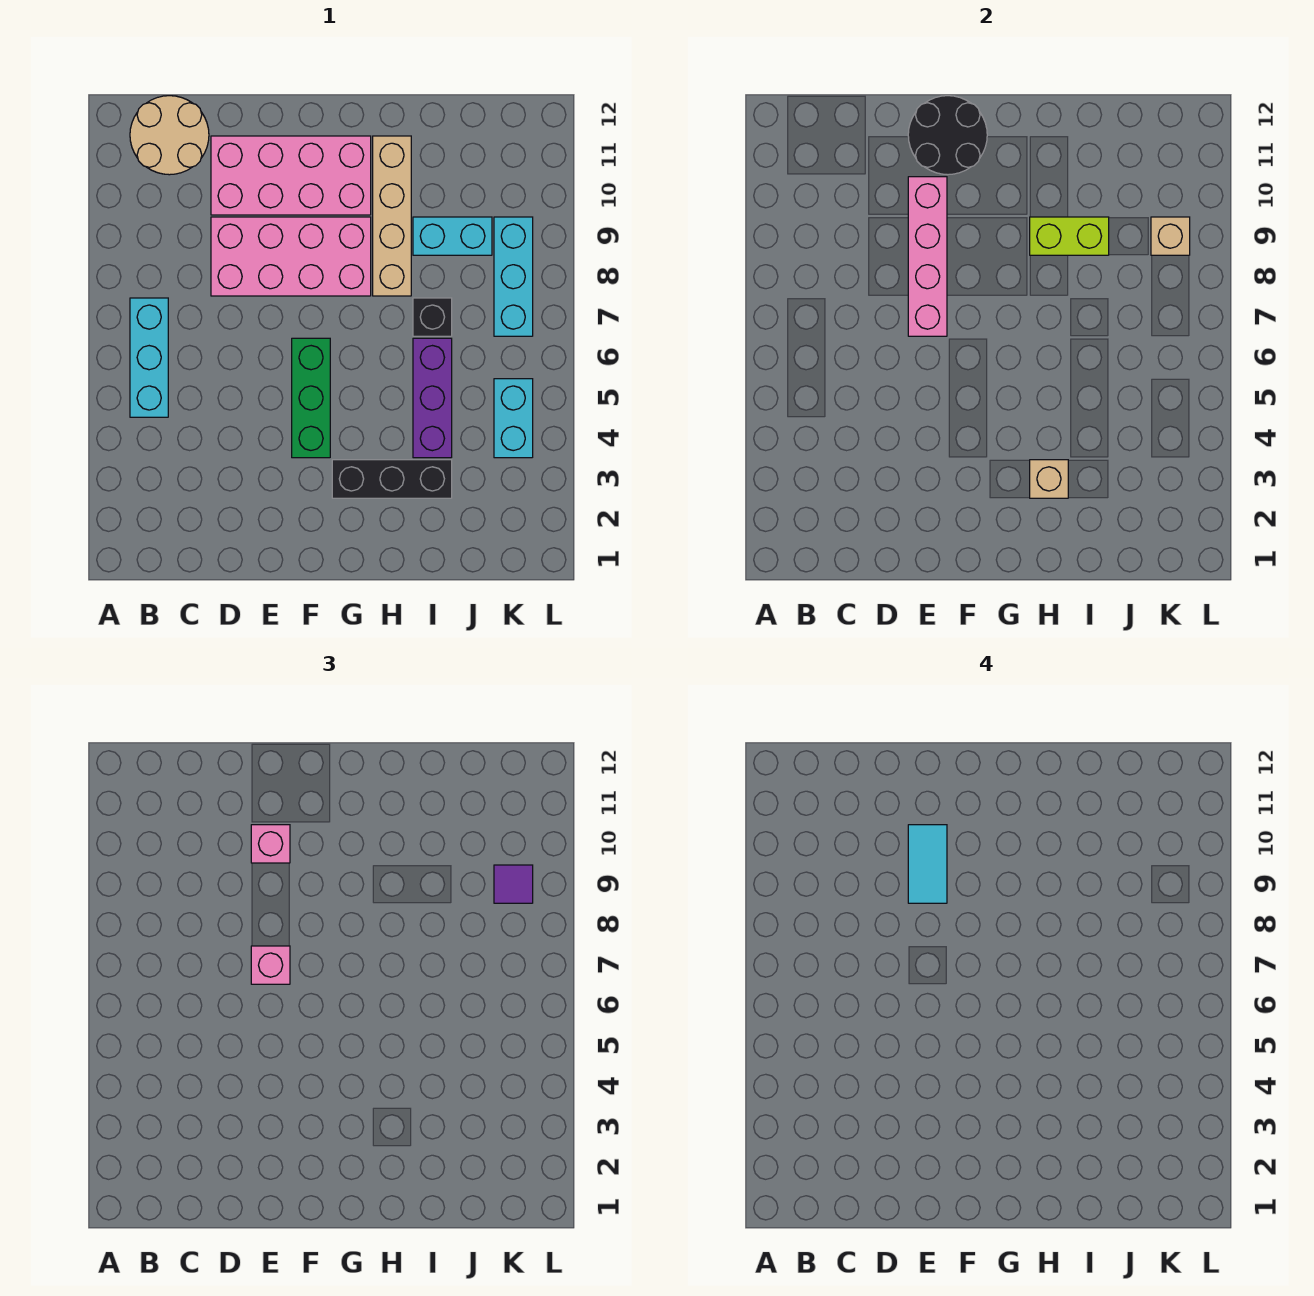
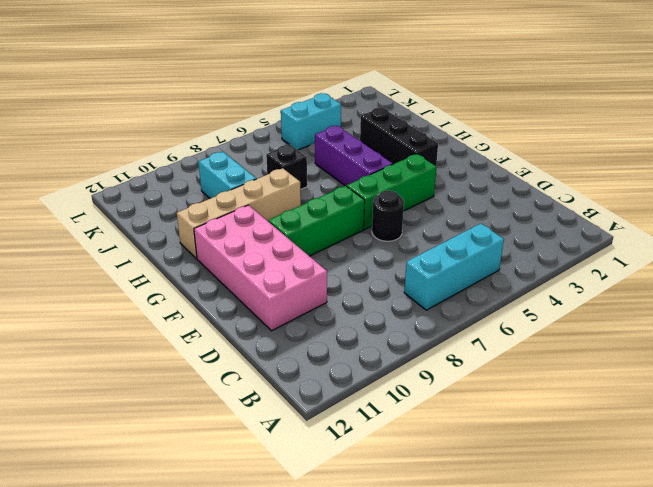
black round brick E6 level 1 -> none
green brick F7:F9 level 1 -> pink brick D8:G9 level 1
purple brick G5:I5 level 1 -> purple brick I4:I6 level 1
none -> tan round brick B11:C12 level 1
none -> cyan brick K7:K9 level 1
none -> pink brick E7:E10 level 2

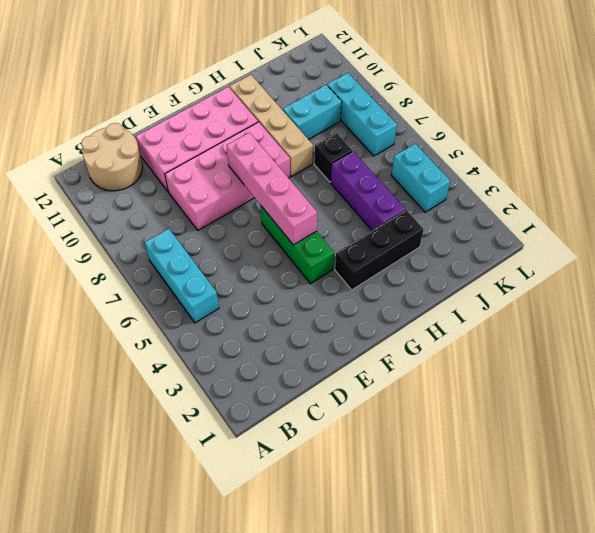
pink brick F5:F8 level 2 -> pink brick E7:E10 level 2
none -> black round brick E11:F12 level 2
none -> tan brick H3 level 2
none -> lime brick H9:I9 level 2

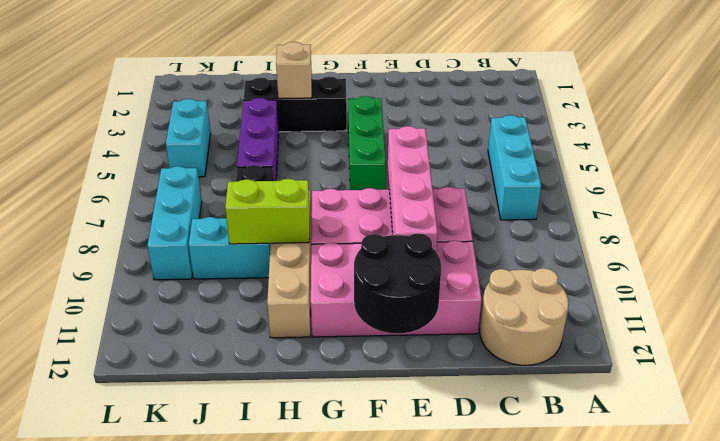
none -> tan brick K9 level 2
none -> pink brick E7 level 3
none -> pink brick E10 level 3

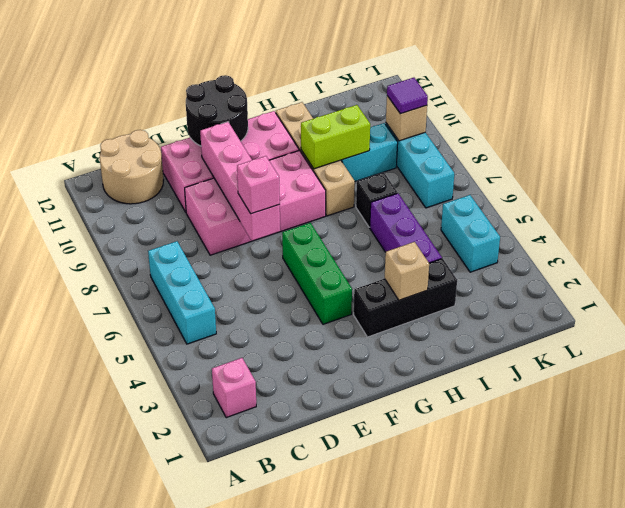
pink brick B2 level 1 -> pink brick E10 level 3
none -> cyan tile E9:E10 level 4

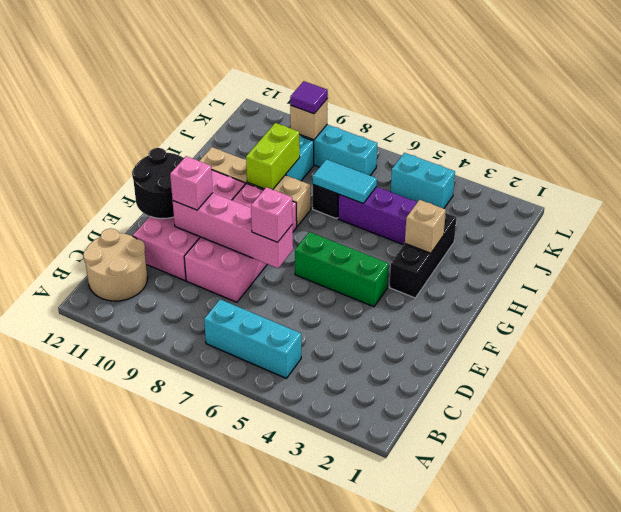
cyan tile I6:I7 level 2 -> cyan tile E9:E10 level 4

